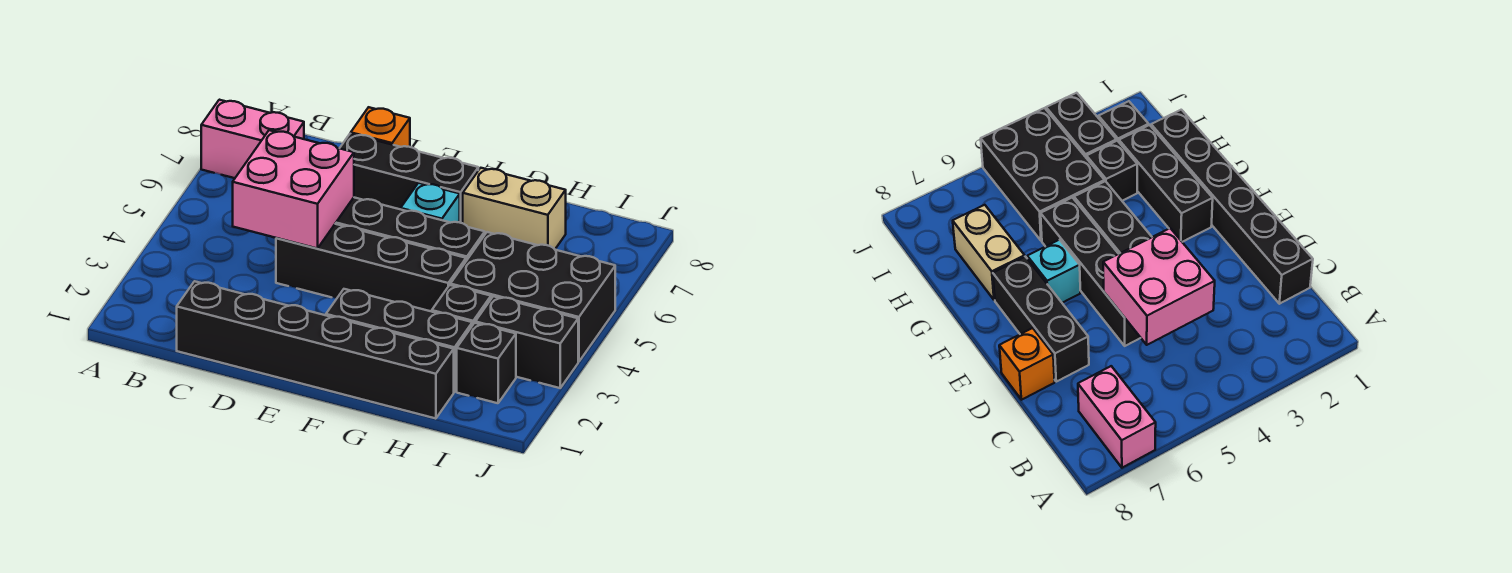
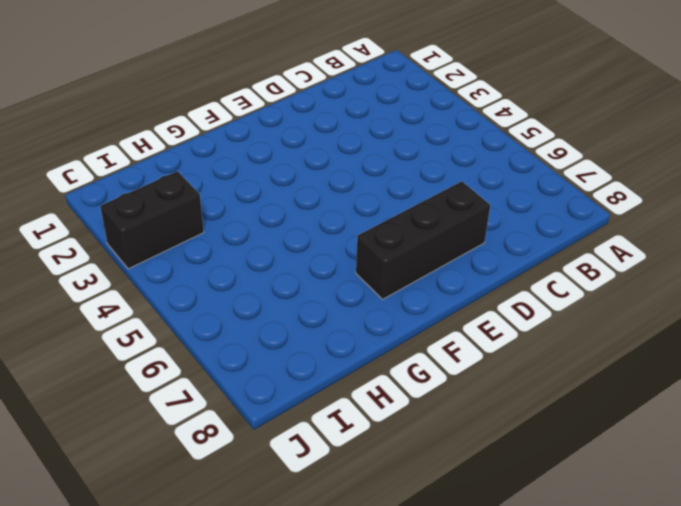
none -> pink brick A7:B7 level 1
none -> black brick C1:H1 level 1
none -> black brick D4:G4 level 1

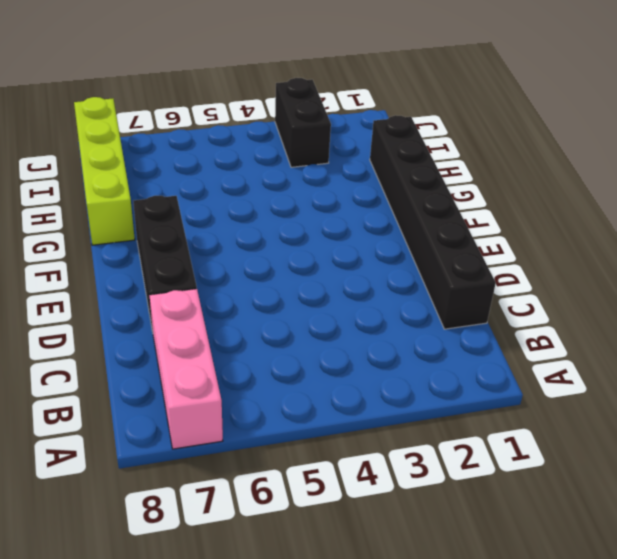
pink brick A7:C7 level 1 -> pink brick A7:B7 level 1
lime brick G8:J8 level 1 -> none
none -> black brick D4:G4 level 1
none -> black brick D5:G5 level 1
none -> orange brick D8 level 1

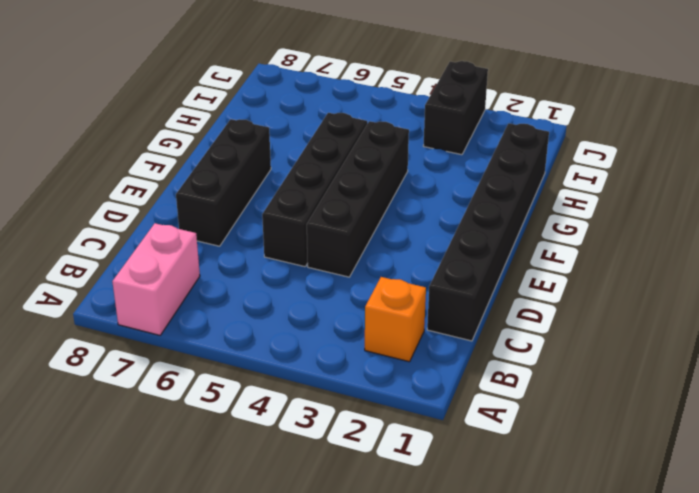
orange brick B2 level 1 -> orange brick D8 level 1
none -> black brick F2:H2 level 1
none -> cyan brick F6 level 1
none -> tan brick G7:H7 level 1

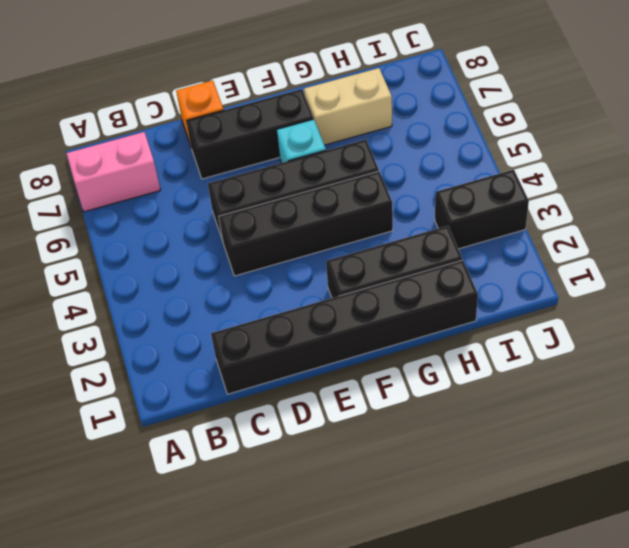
none -> black brick H3 level 1
none -> black brick H4:J5 level 1
none -> black brick I2 level 1

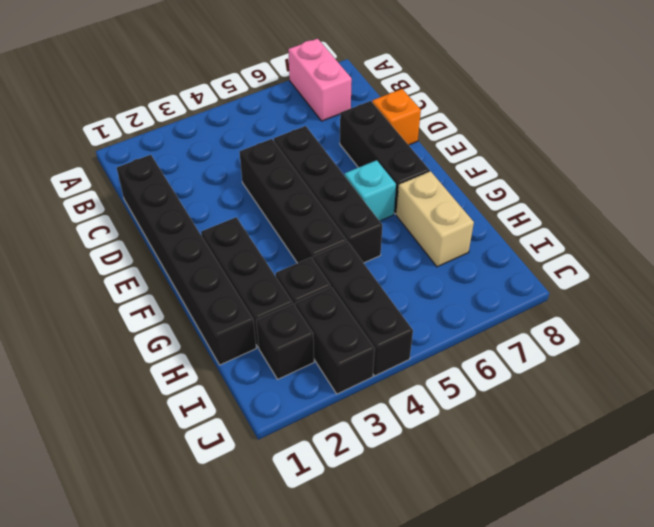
black brick H4:J4 level 1 -> black brick H4:J5 level 1
none -> pink brick C4:D5 level 2

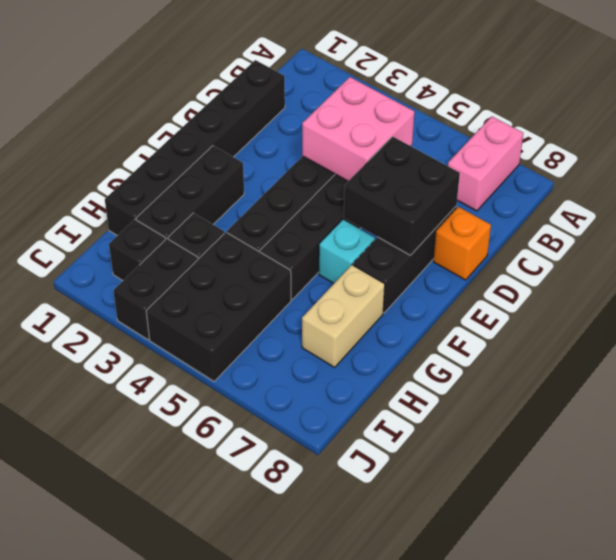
black brick D6:E7 level 2 -> none

